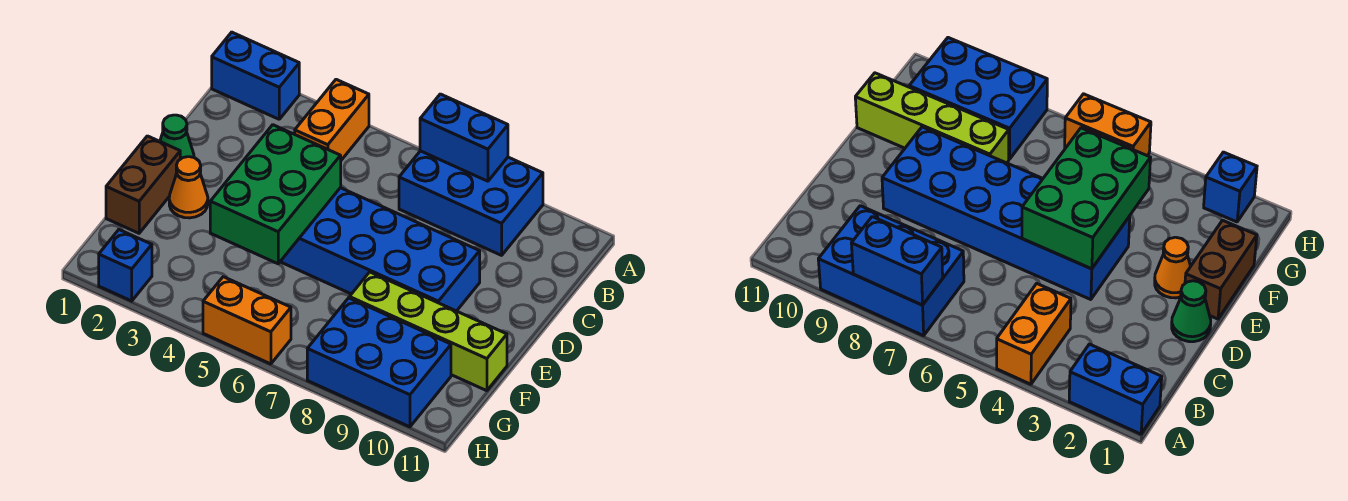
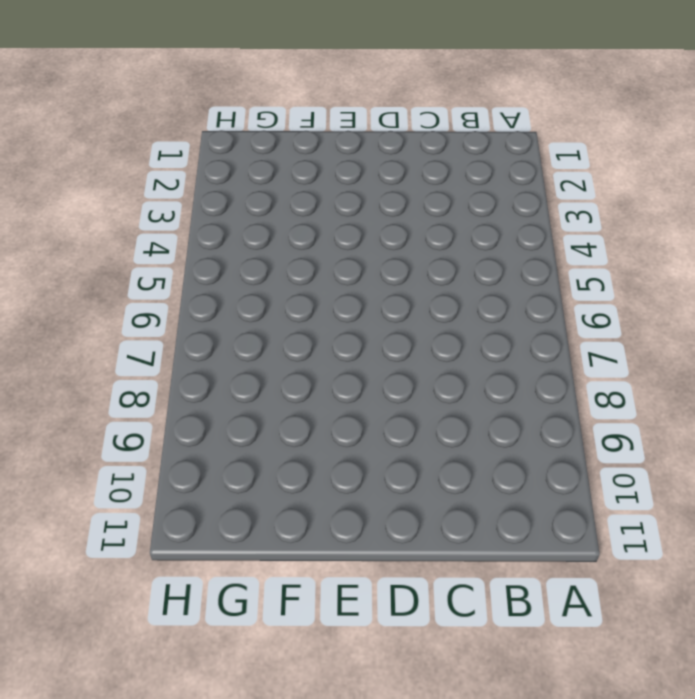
none -> blue brick A1:A2 level 1
none -> orange brick A4:B4 level 1
none -> blue brick A7:B9 level 1

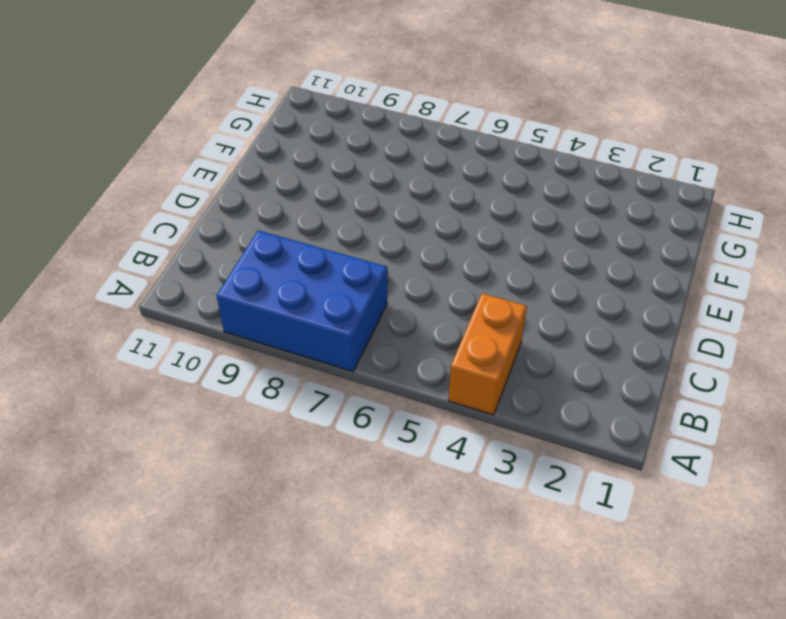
none -> blue brick A1:A2 level 1
none -> green cone D1 level 1
none -> blue brick D4:E9 level 1

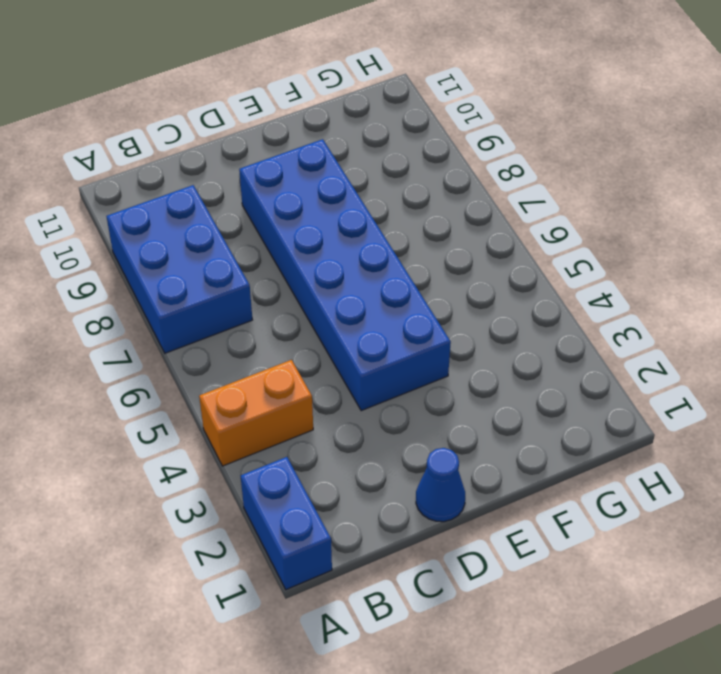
blue cone D1 level 1 -> green cone D1 level 1
none -> brown brick E1:F1 level 1
none -> orange cone E2 level 1
none -> lime brick F8:F11 level 1

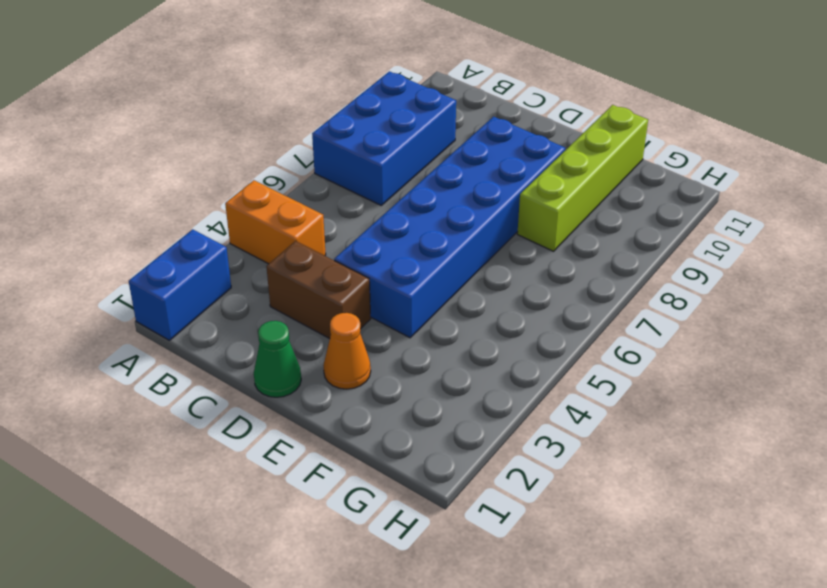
brown brick C3:D3 level 1 -> brown brick E1:F1 level 1
none -> blue brick G8:H10 level 1
none -> blue brick H2 level 1
none -> orange brick H5:H6 level 1

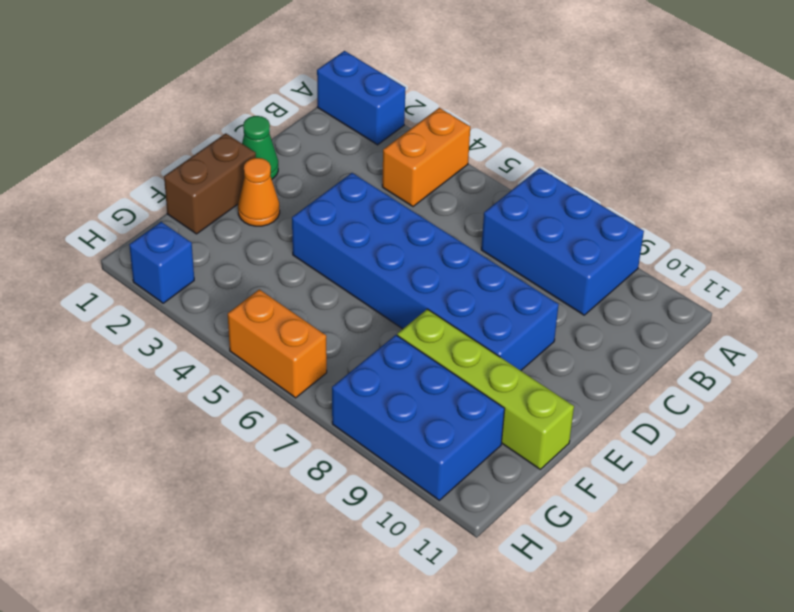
none -> blue brick A7:A8 level 2
none -> green brick D4:F5 level 2

